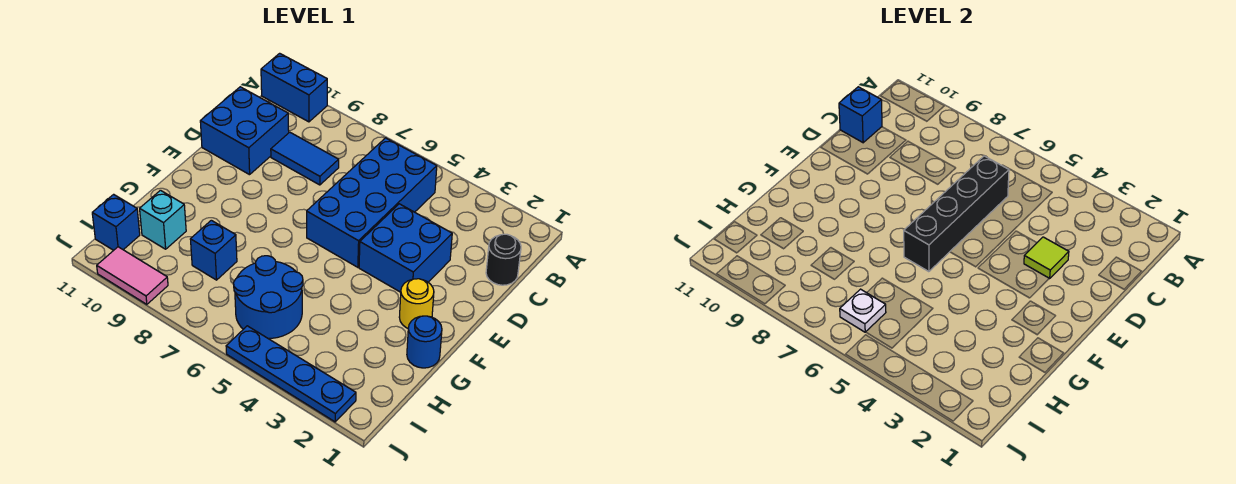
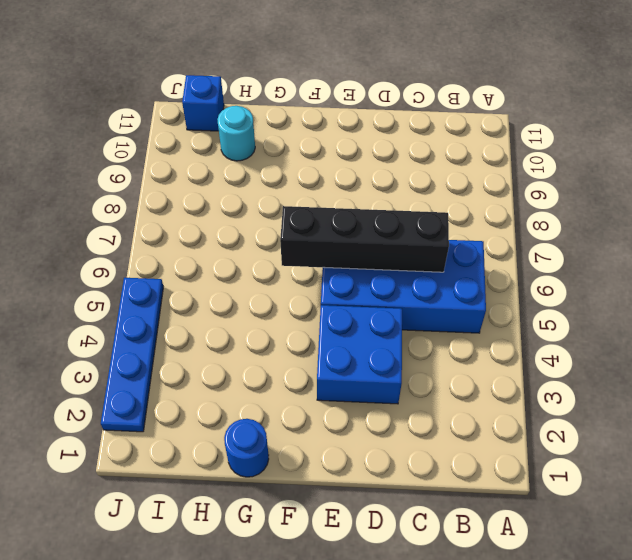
cyan round brick H10 level 1 -> cyan brick H10 level 1
none -> blue brick A10:A11 level 1
none -> black round brick C1 level 1
none -> blue tile C8:C9 level 1

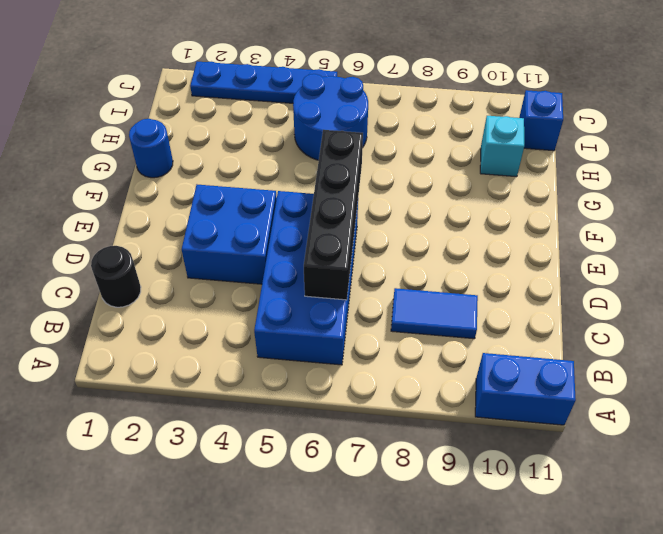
none -> blue brick C10:D11 level 1
none -> yellow round brick F2 level 1
none -> blue brick H8 level 1

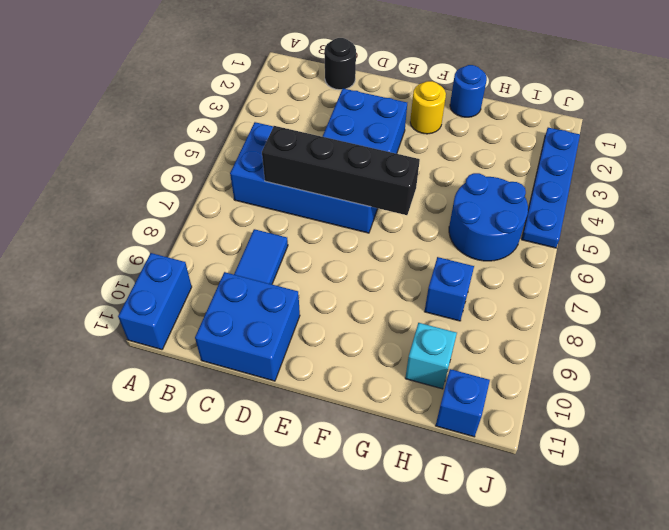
none -> pink tile J9:J10 level 1
none -> blue brick C11 level 2
none -> lime tile D3 level 2

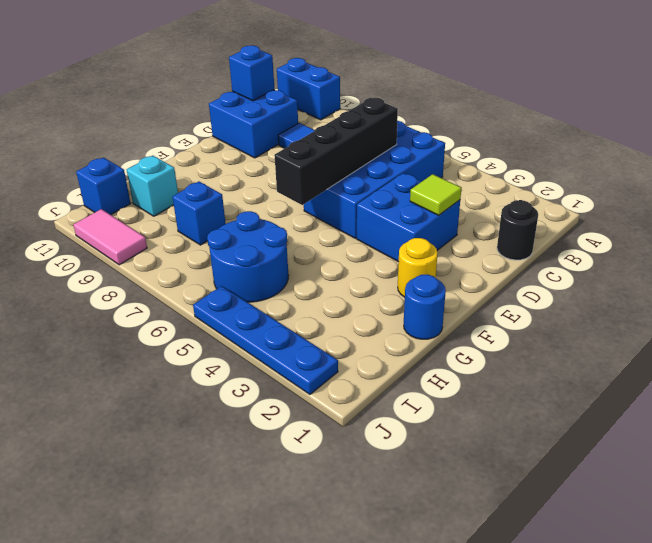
none -> white plate I6 level 2

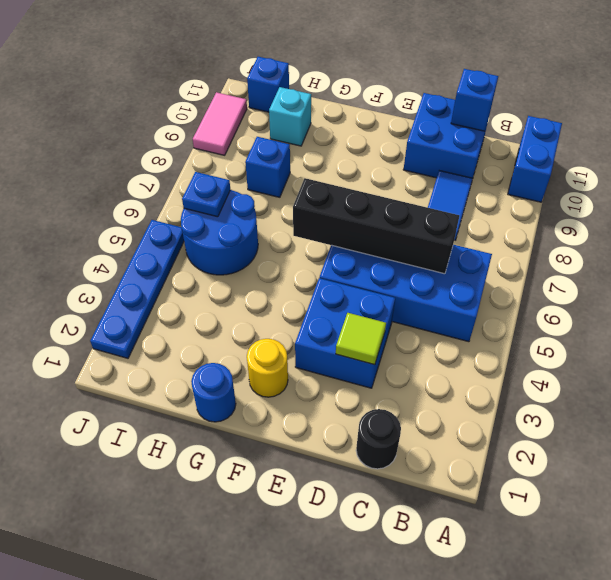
blue plate I6 level 2 -> white plate I6 level 2

